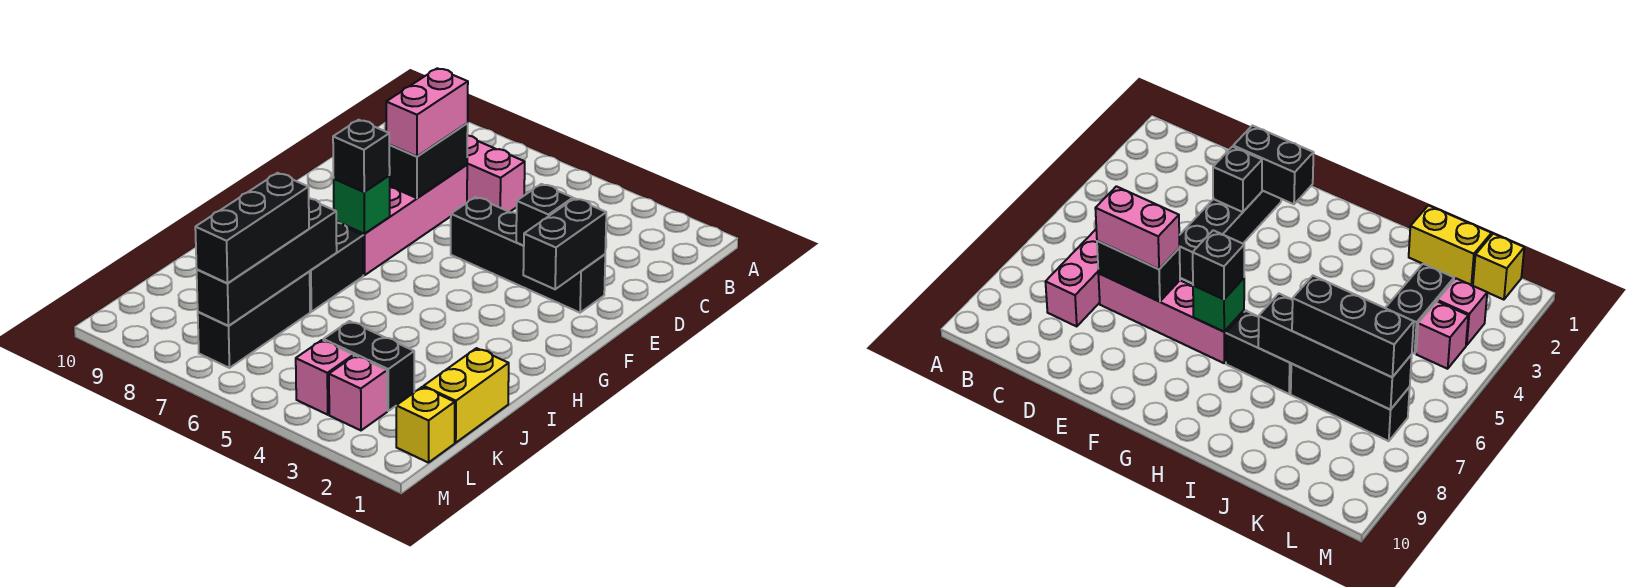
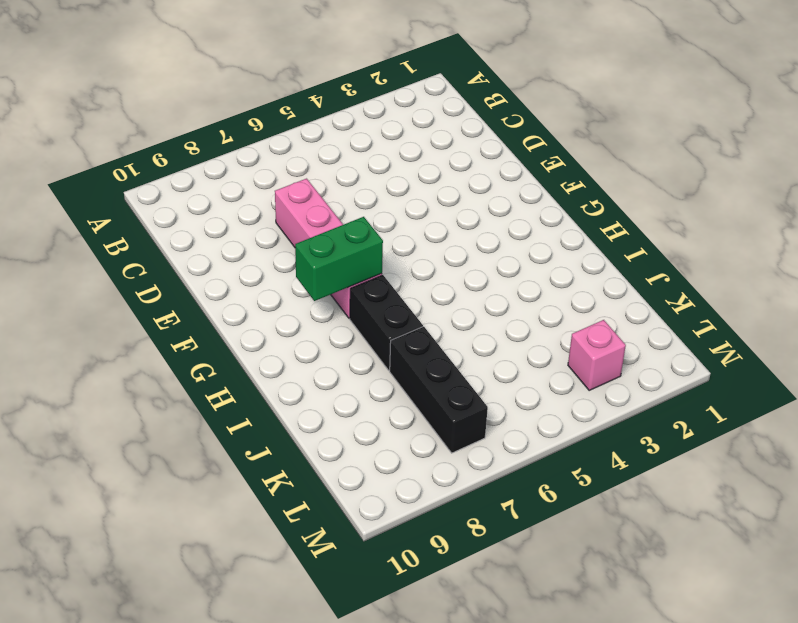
green brick G7:G8 level 2 -> green brick G7 level 2
none -> pink brick C6:C8 level 1
none -> black brick E2:E5 level 1
none -> yellow brick J1:K1 level 1

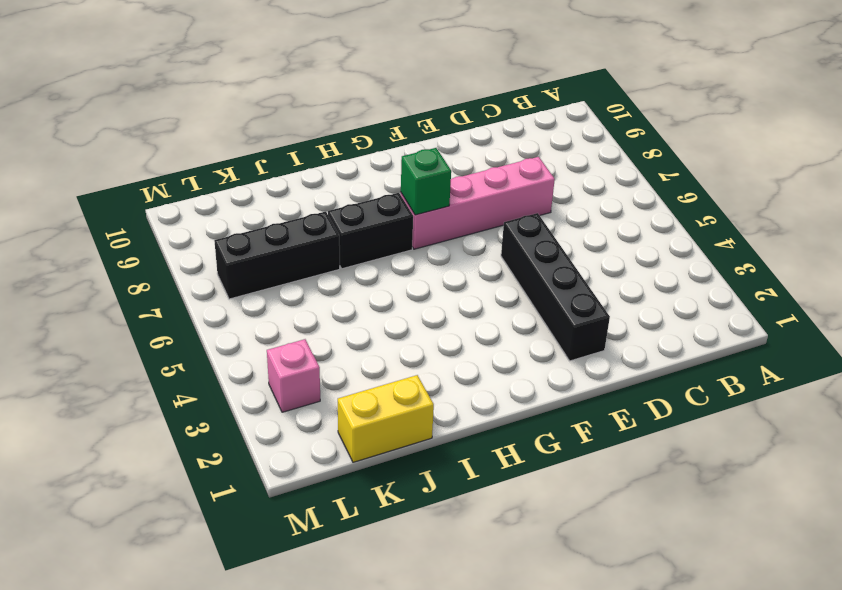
none -> pink brick C6:C8 level 1
none -> black brick K3:K4 level 1
none -> yellow brick L1 level 1

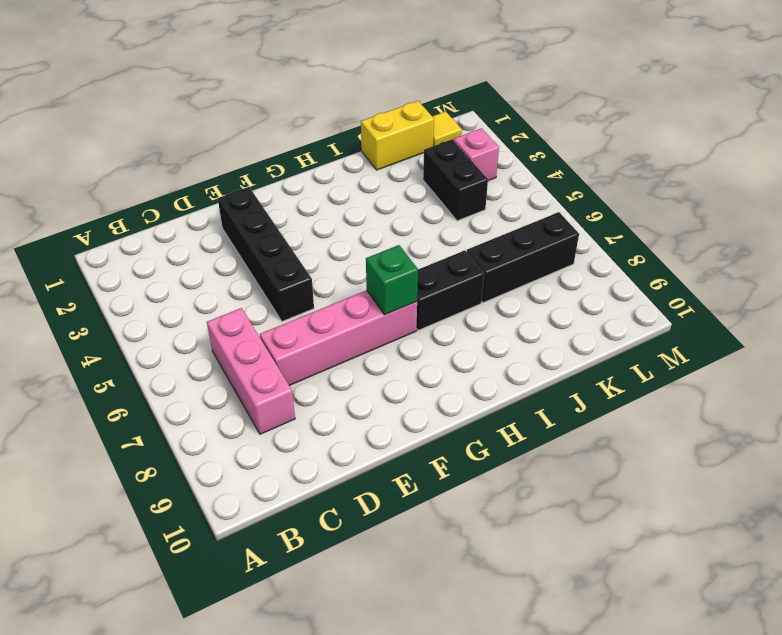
yellow tile L1 level 1 -> yellow brick L1 level 1
none -> pink brick L4 level 1
none -> black brick D7:E7 level 2
none -> black brick E2:F2 level 2

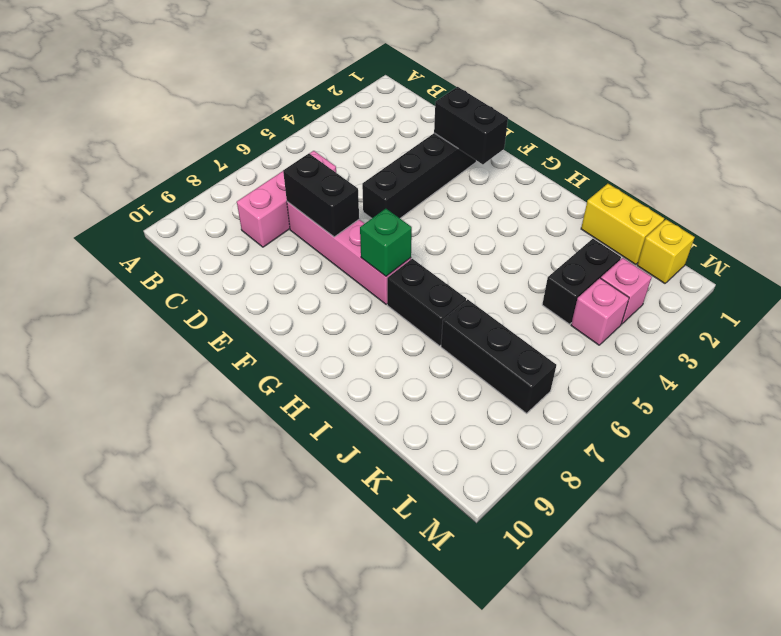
none -> black brick E3 level 2
none -> black brick I7:L7 level 2
none -> pink brick D7:E7 level 3

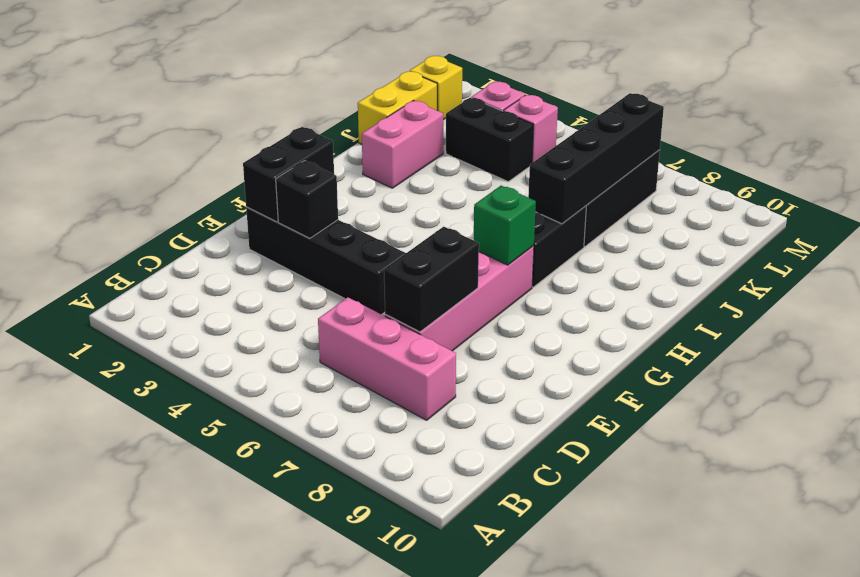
pink brick I2:J2 level 1 -> pink brick D7:E7 level 3
none -> black brick G7 level 3
none -> black brick J7:L7 level 3

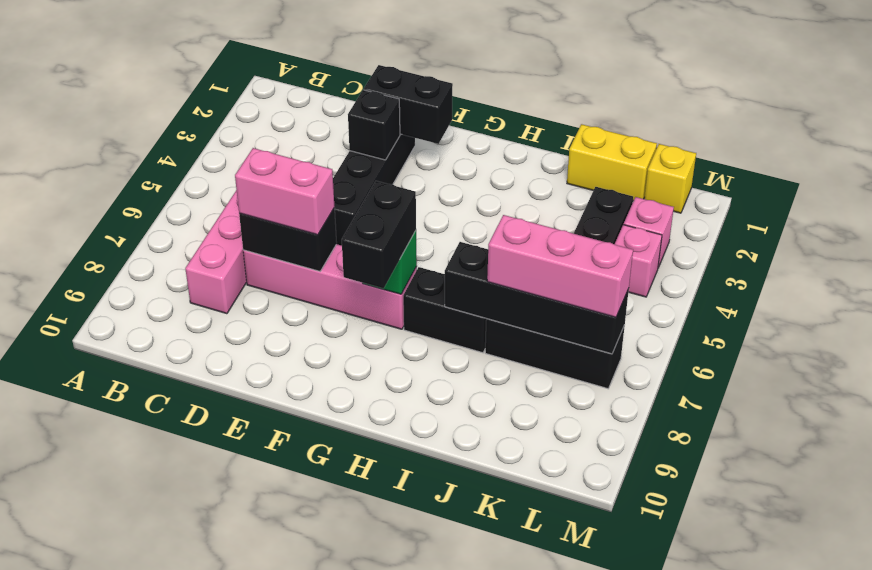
black brick G7:G8 level 3 -> black brick G7 level 3
pink brick J7:L7 level 3 -> black brick J7:L7 level 3

